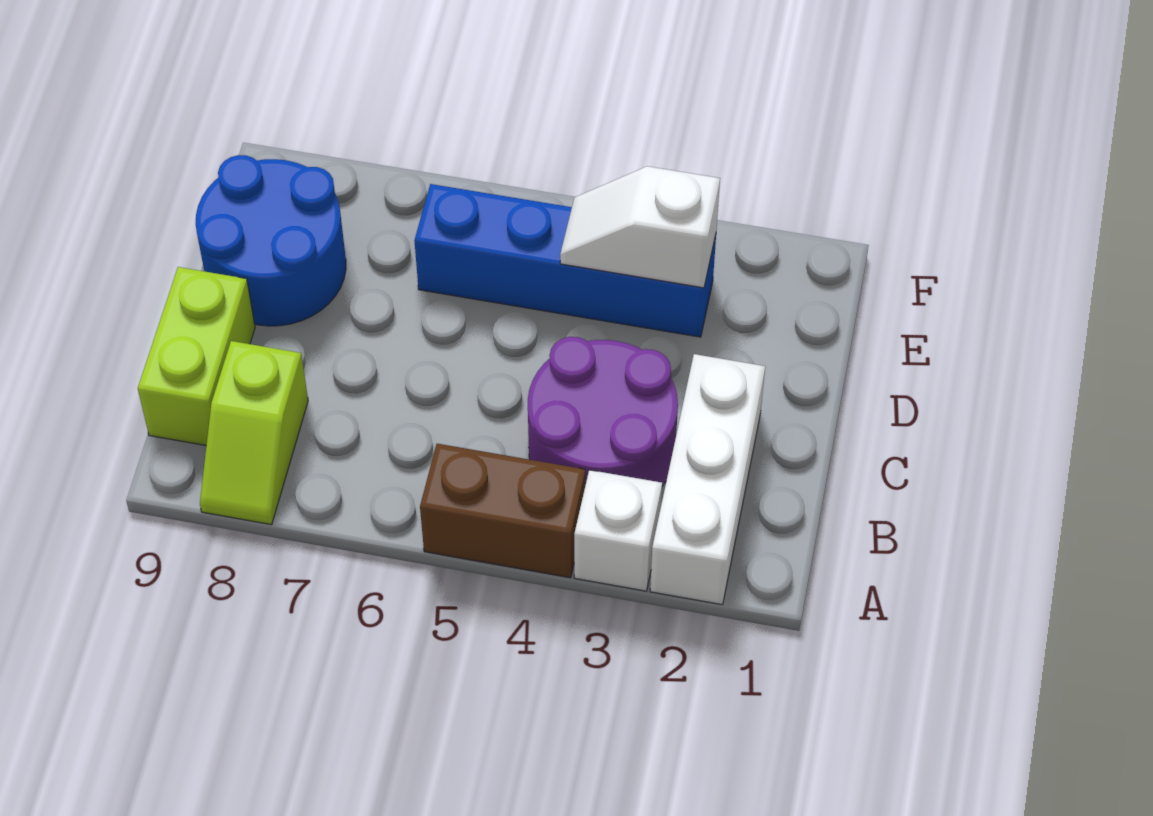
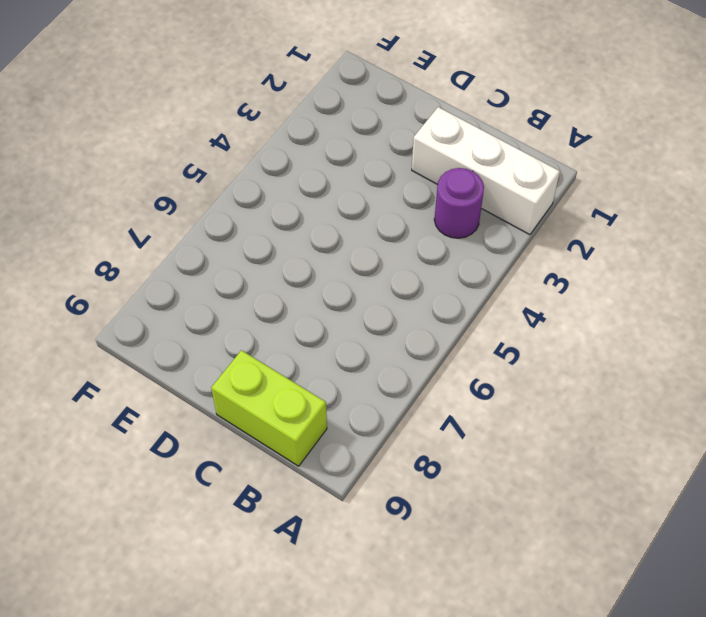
purple round brick B3 level 1 -> purple round brick B3:C4 level 1
none -> white brick A3 level 1
none -> brown brick A4:A5 level 1

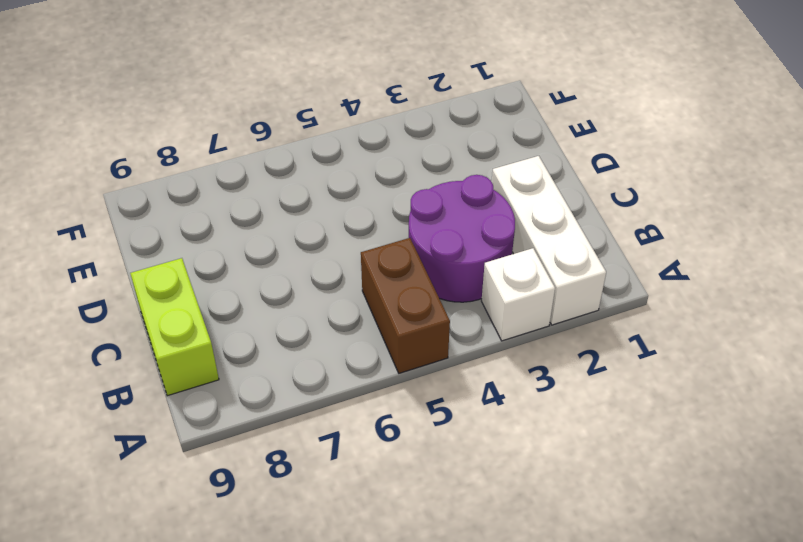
brown brick A5:B5 level 1 -> brown brick A4:A5 level 1
none -> lime slope A8:B8 level 1 top B
none -> blue round brick D8:E9 level 1

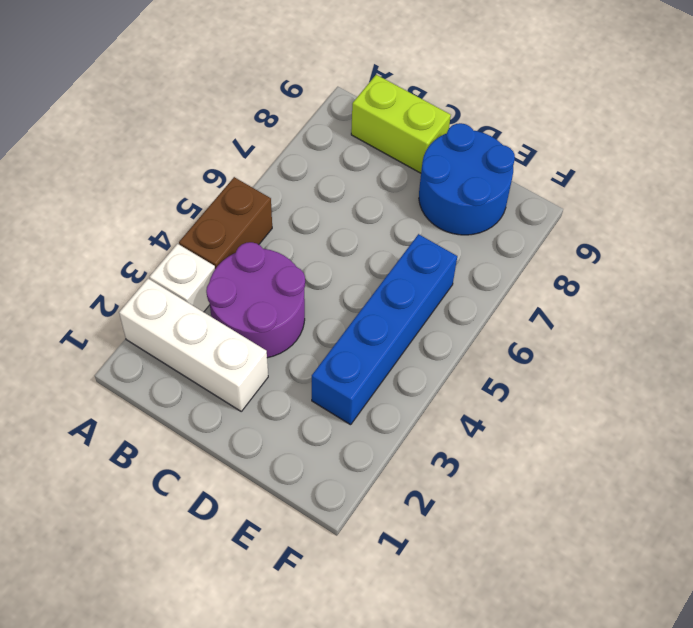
none -> lime slope A8:B8 level 1 top B
none -> white slope E3:E4 level 2 top 3

